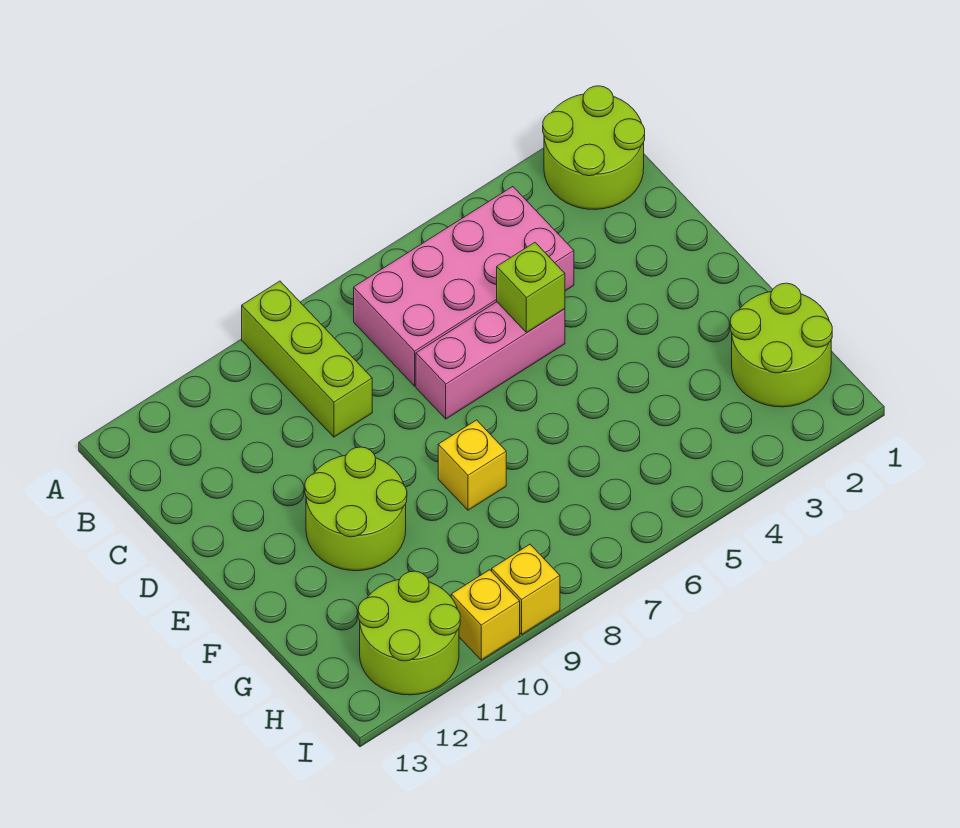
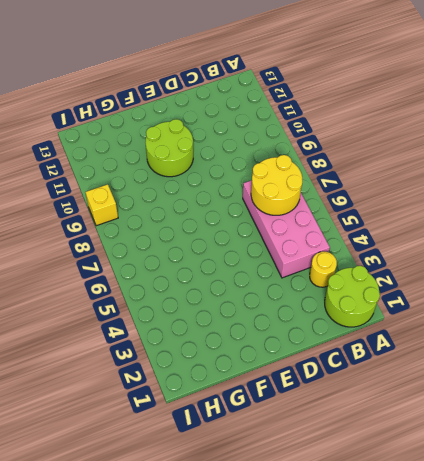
yellow round brick B3 level 1 -> none
yellow round brick B6:C7 level 2 -> none
none -> lime brick A9:C9 level 1
none -> pink brick D5:D7 level 1

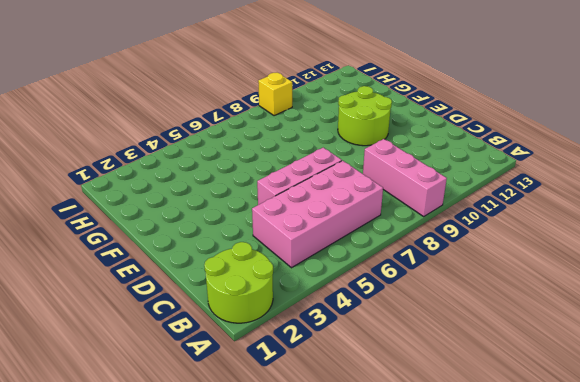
pink brick A9:C9 level 1 -> lime brick A9:C9 level 1
none -> yellow brick F8 level 1
none -> lime round brick G1:H2 level 1

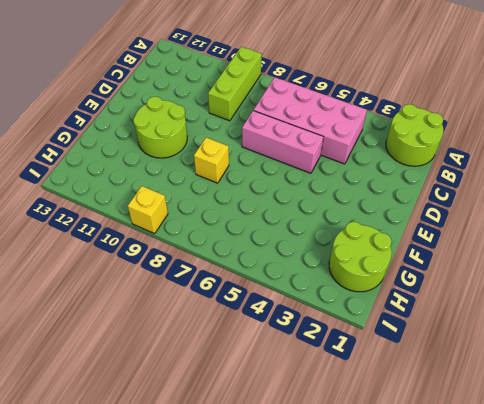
none -> lime round brick H11:I12 level 1
none -> yellow brick I10 level 1

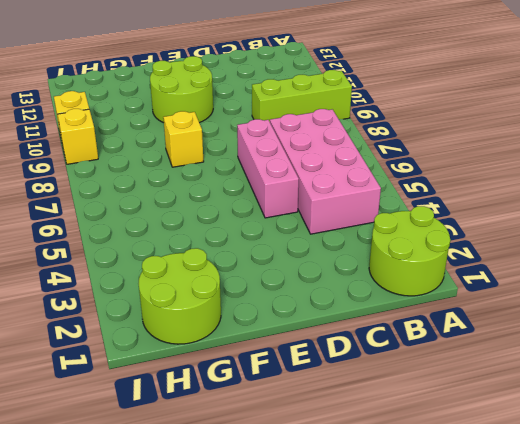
none -> lime round brick H11:I12 level 1
none -> lime brick D5 level 2

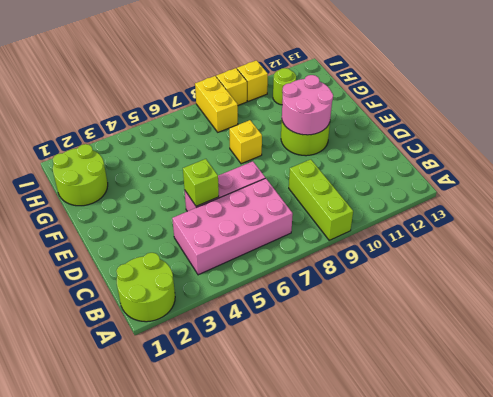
pink round brick E10:F11 level 2 -> none
yellow brick H8:I8 level 1 -> none
lime round brick H11 level 1 -> lime round brick H11:I12 level 1

